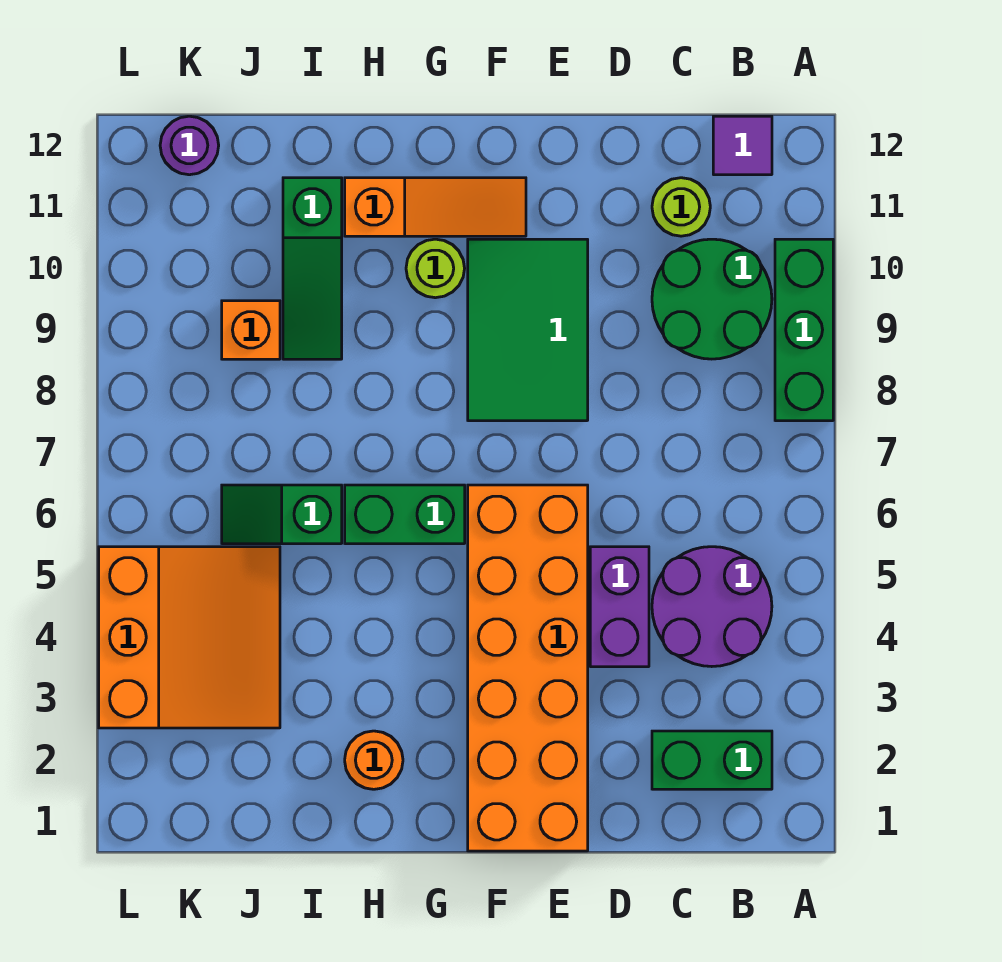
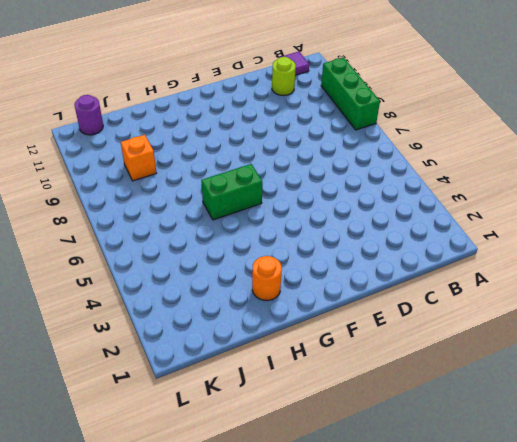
none -> green brick B2:C2 level 1
none -> purple round brick B4:C5 level 1
none -> green round brick B9:C10 level 1

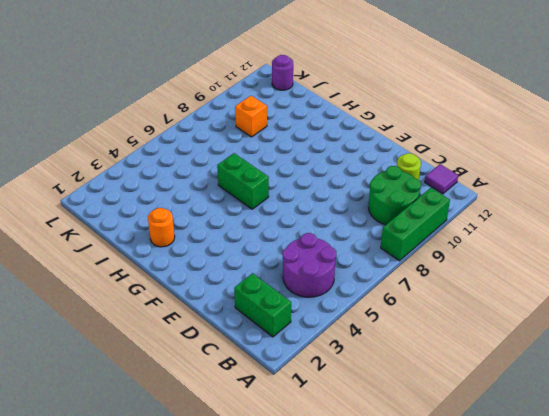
none -> purple brick D4:D5 level 1
none -> orange brick E1:F6 level 1
none -> green tile E8:F10 level 1

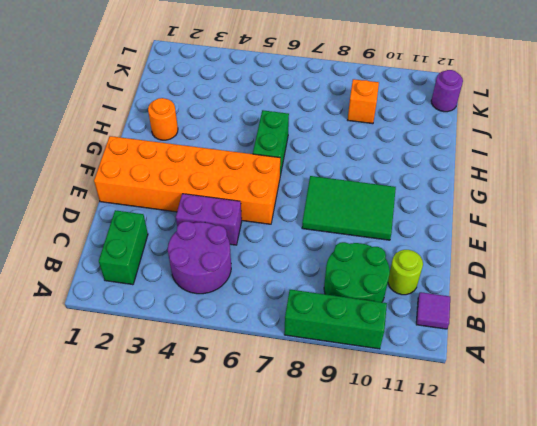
none -> orange slope F11:H11 level 1 top H
none -> lime round brick G10 level 1
none -> green slope I6:J6 level 1 top I

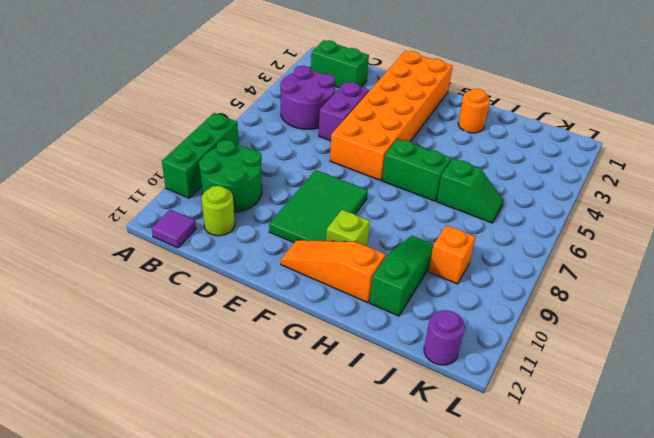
lime brick G10 level 1 -> lime round brick G10 level 1
none -> orange slope J3:L5 level 1 top L

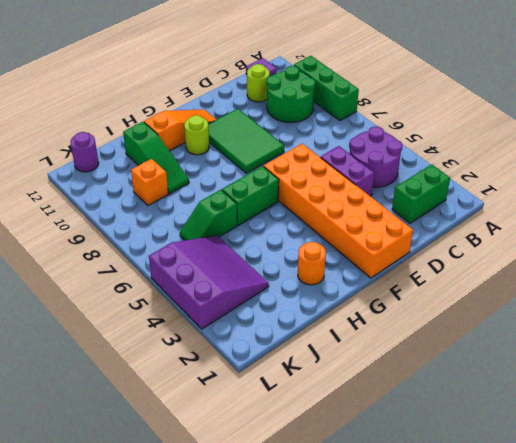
purple slope J3:L5 level 1 top L -> orange slope J3:L5 level 1 top L

